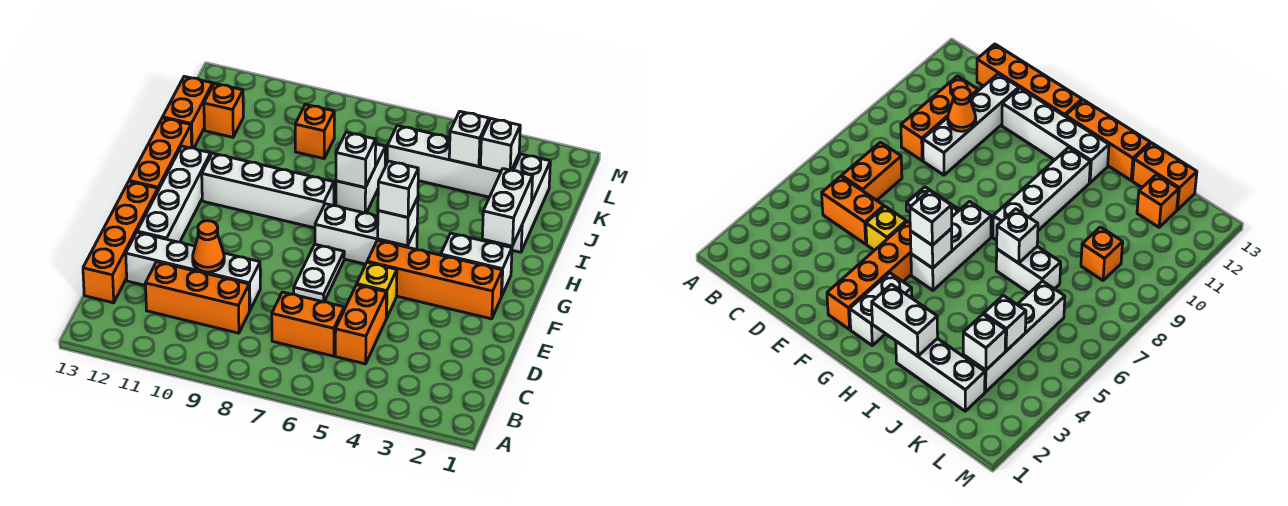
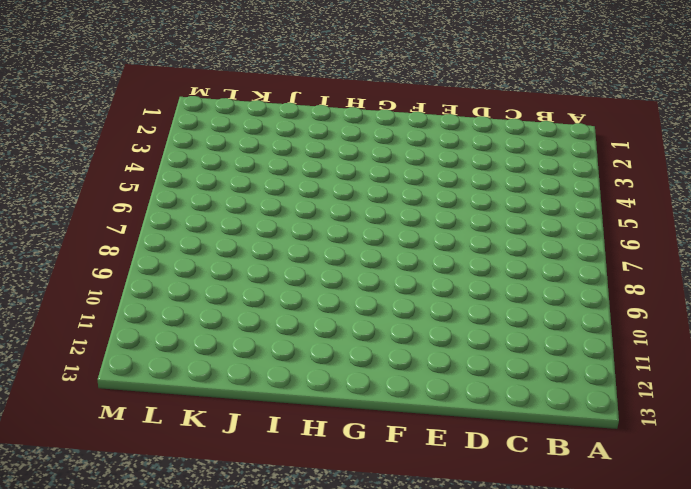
none -> orange brick C5:D5 level 1
none -> orange brick C6:C7 level 1
none -> orange brick C9:C11 level 1

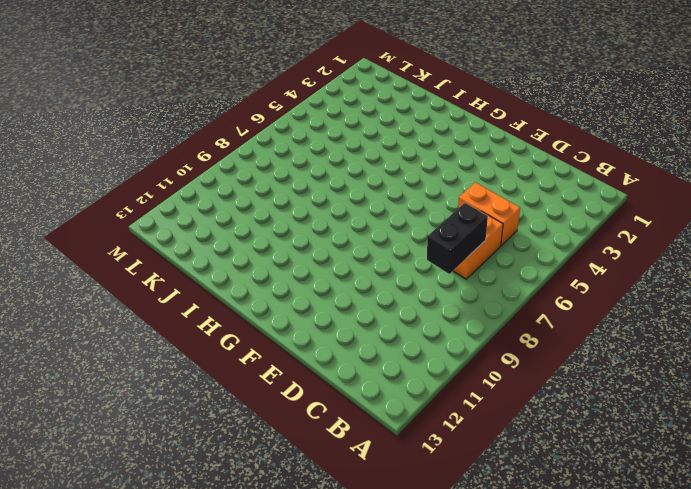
black brick C7:C8 level 2 -> none
none -> orange brick C9:C11 level 1
none -> orange brick C13:F13 level 1
none -> white brick D9:D12 level 1

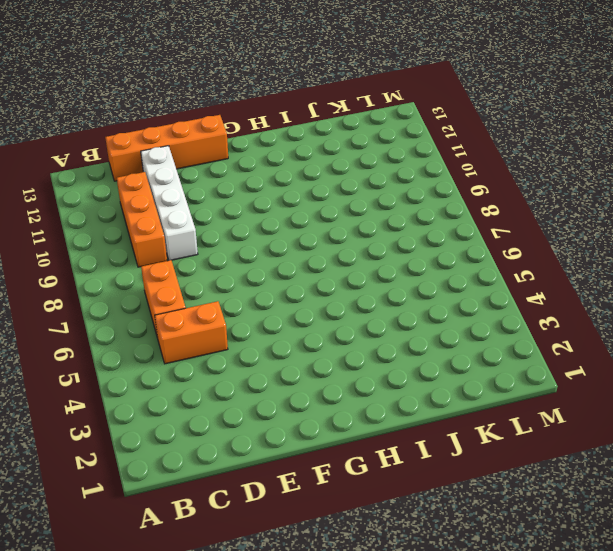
none -> yellow brick E5 level 1
none -> white plate E7:F7 level 1
none -> white brick E12:H12 level 1

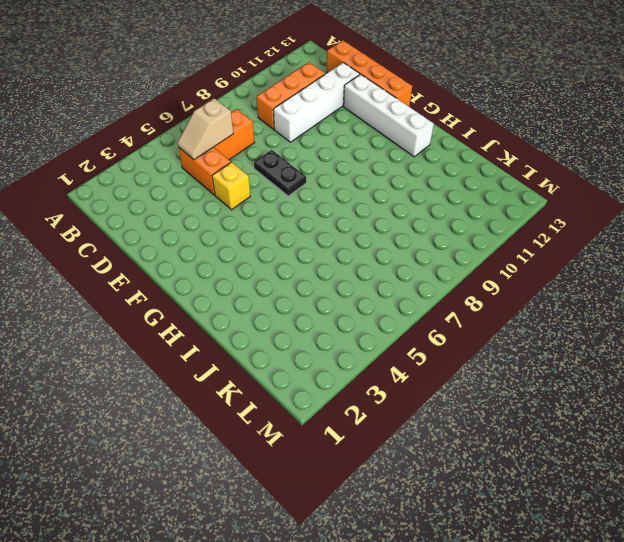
tan slope C5:C6 level 2 top 6 -> none
black plate E7:F7 level 1 -> white plate E7:F7 level 1
none -> orange brick F2:F5 level 1
none -> white brick G2:G3 level 1
none -> white brick G5:G7 level 1

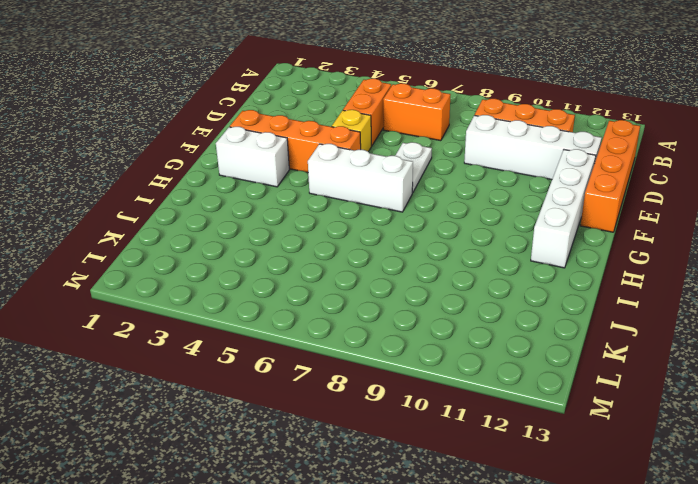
none -> orange brick G13:I13 level 1
none -> white brick H8:H11 level 1
none -> white brick I2:K2 level 1

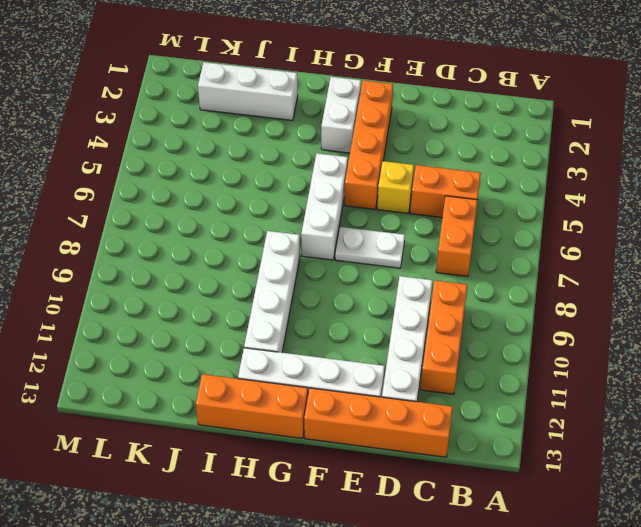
none -> white brick I7:J7 level 1
none -> orange brick J13:K13 level 1
none -> white brick K3:K6 level 1

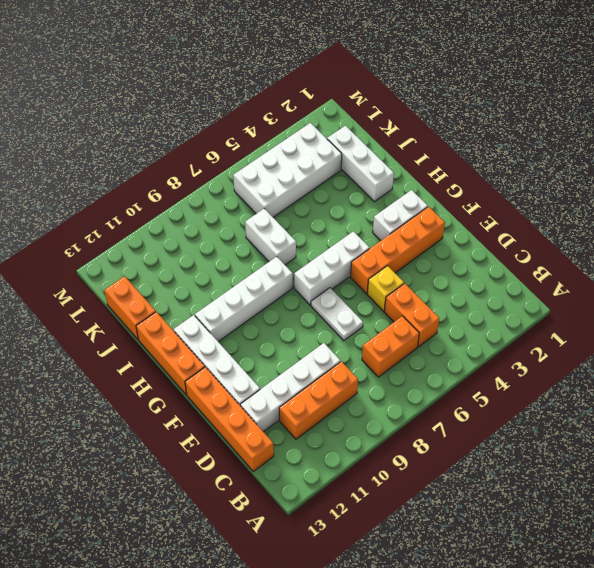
white brick K3:L6 level 1 -> white brick K3:K6 level 1
none -> orange brick K9 level 1
none -> orange brick K12 level 1
none -> orange cone D10 level 2

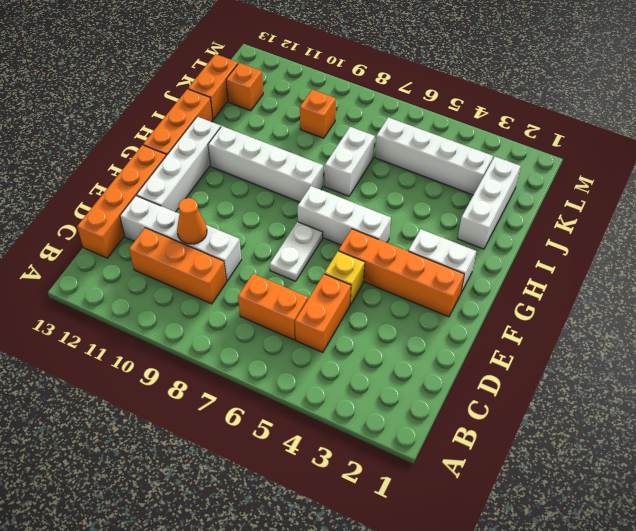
none -> white brick G5 level 2
none -> white brick H2:I2 level 2
none -> white brick I7 level 2

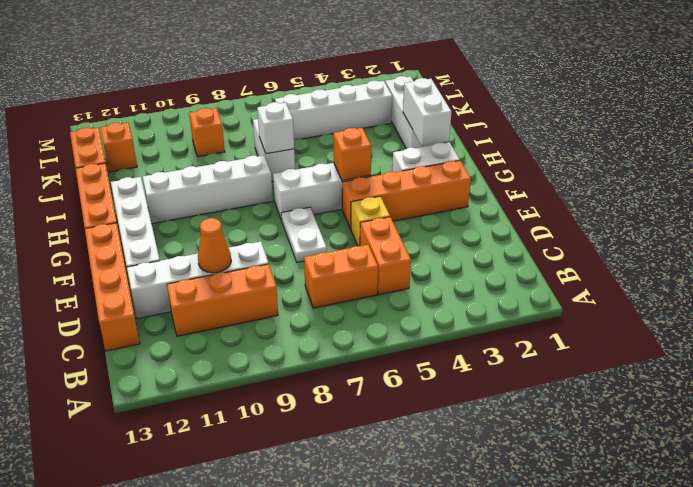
orange brick G5 level 2 -> white brick G5 level 2
none -> white brick K3 level 2
none -> white brick K4 level 2
none -> white brick G5 level 3

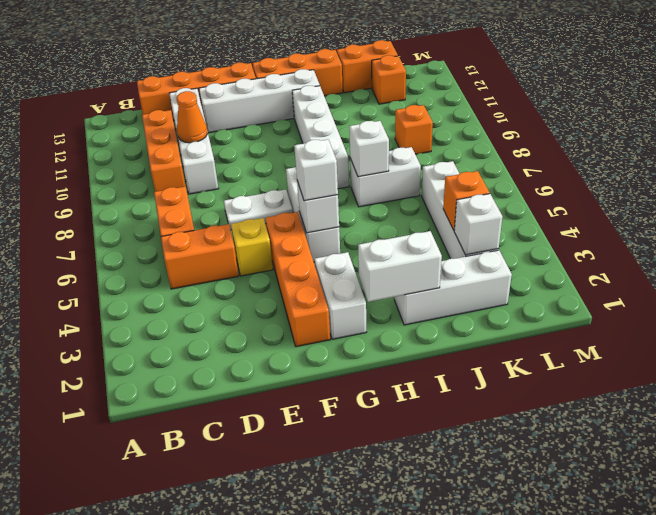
orange brick K4 level 2 -> white brick K4 level 2

